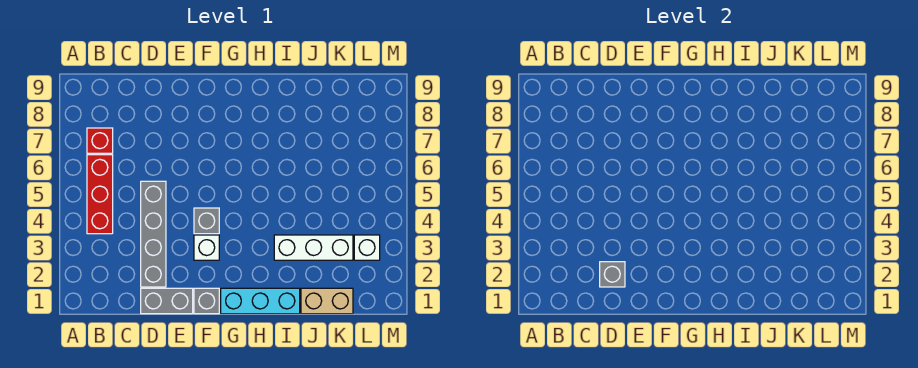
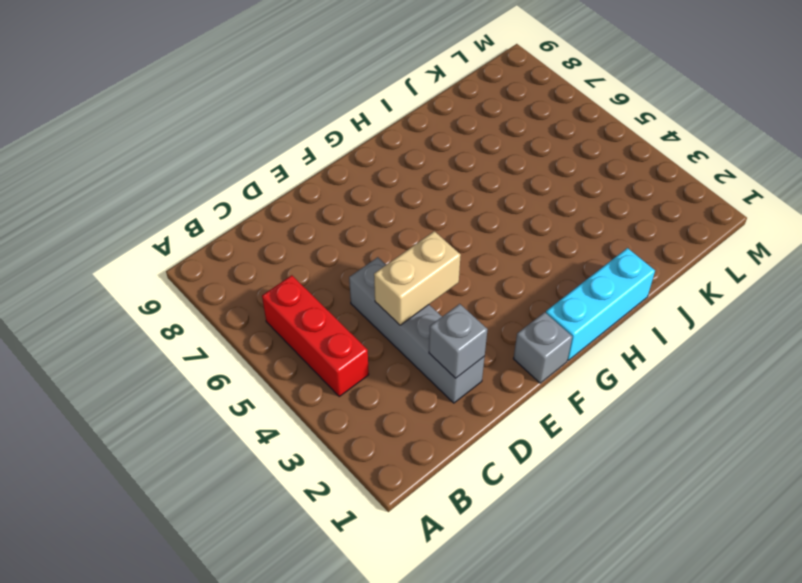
tan brick D4:E4 level 2 -> tan brick J1:K1 level 1
none -> red brick B7 level 1
none -> grey brick D1:E1 level 1
none -> white brick F3 level 1

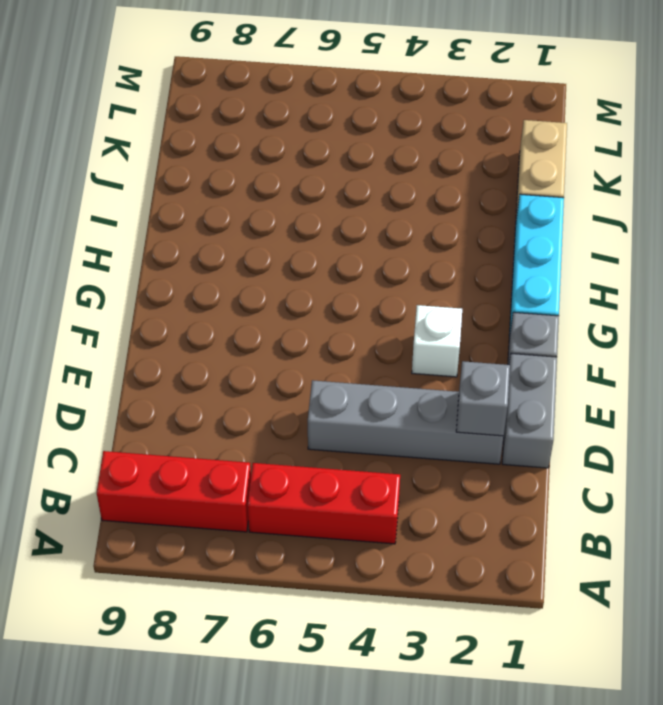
red brick B7:B9 level 1 -> red brick B7 level 1
none -> grey brick F4 level 1
none -> white brick I3:K3 level 1
none -> white brick L3 level 1

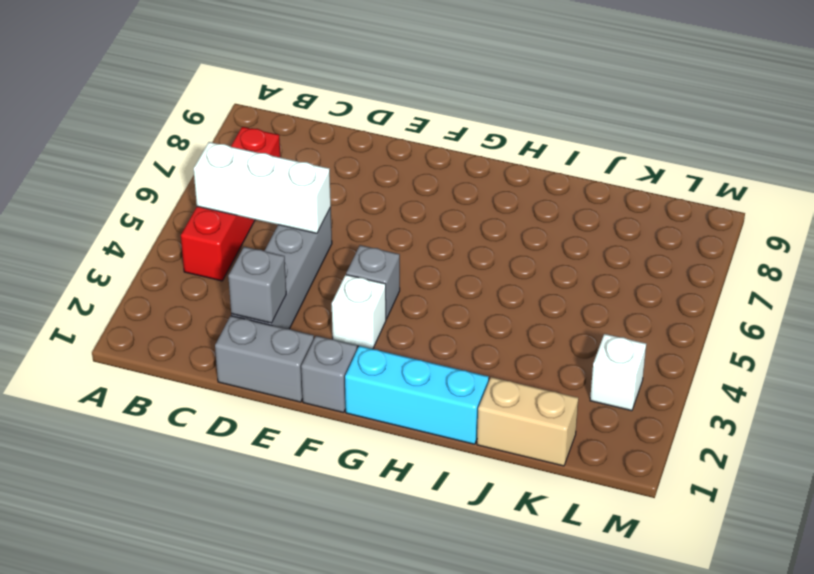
white brick B5:D5 level 2 -> white brick I3:K3 level 1

